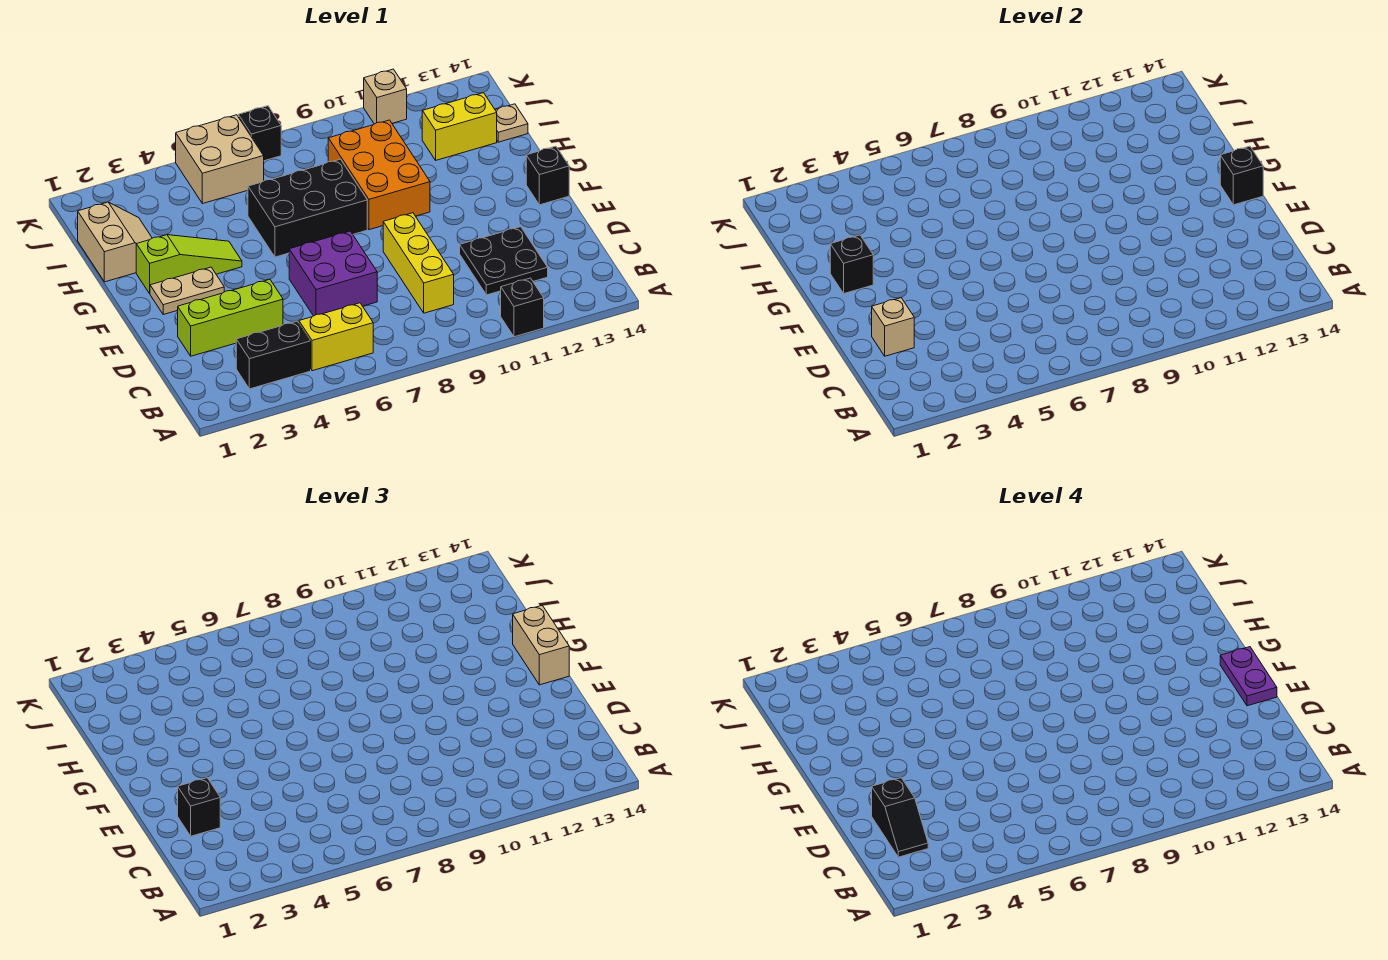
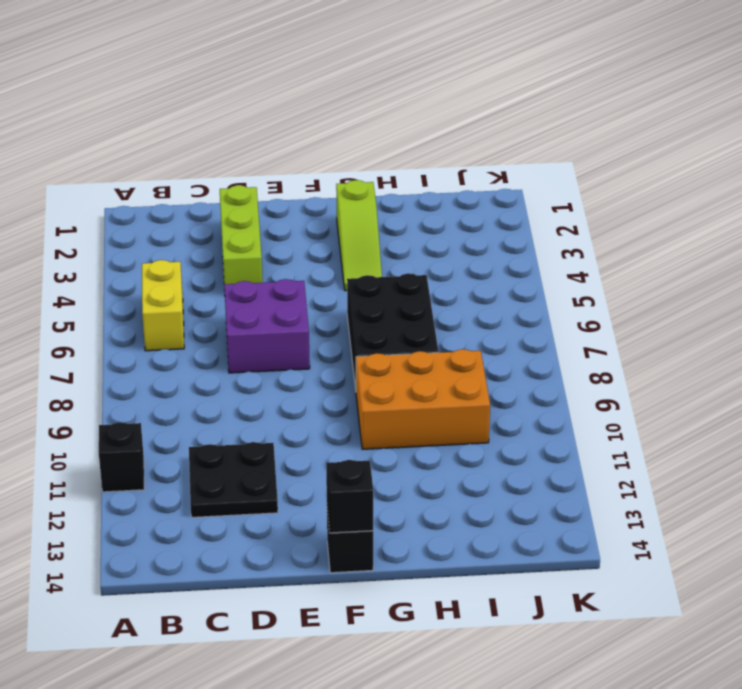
none -> black brick B3:B4 level 1
none -> yellow brick C9:E9 level 1
none -> tan plate F2:F3 level 1

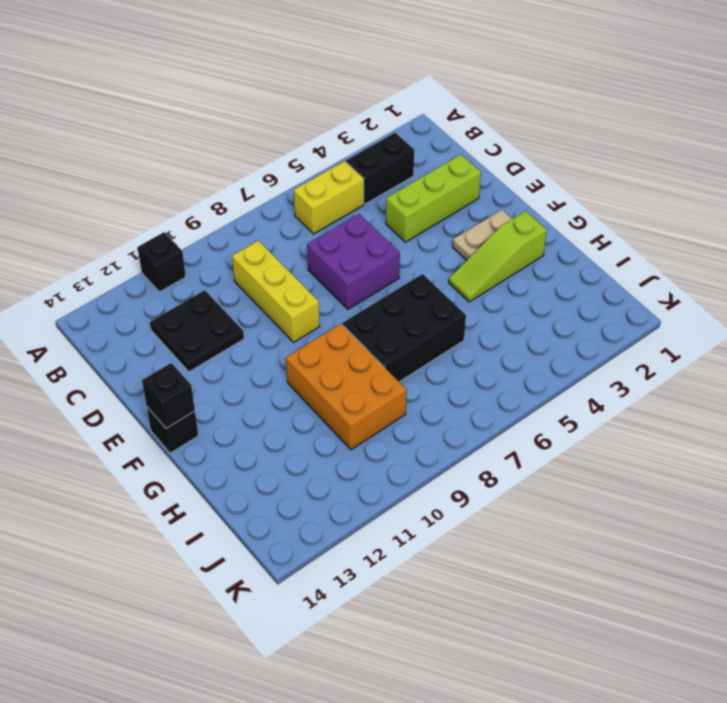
none -> tan slope H1:I2 level 1 top 1
none -> yellow brick I12:I13 level 1
none -> tan plate I14 level 1

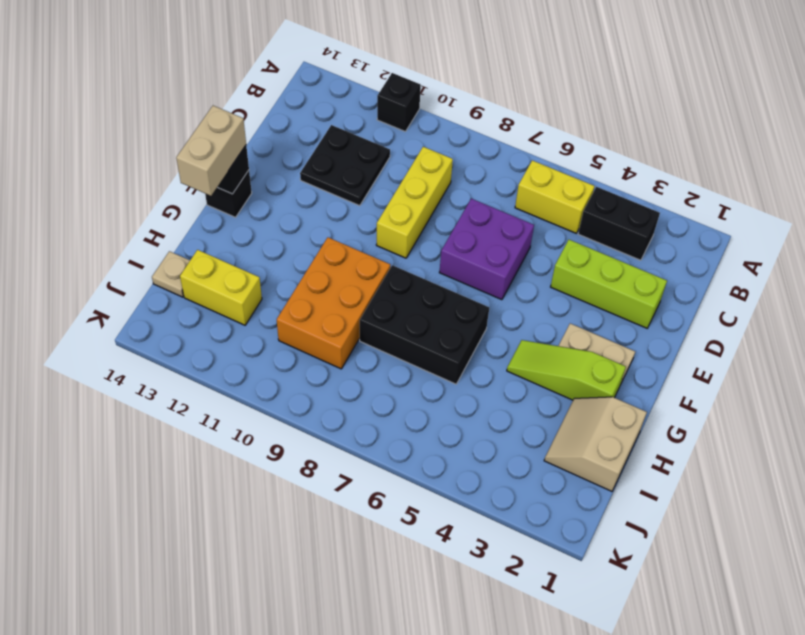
none -> tan brick J5:K6 level 1
none -> black brick K7 level 1
none -> tan brick K11 level 1

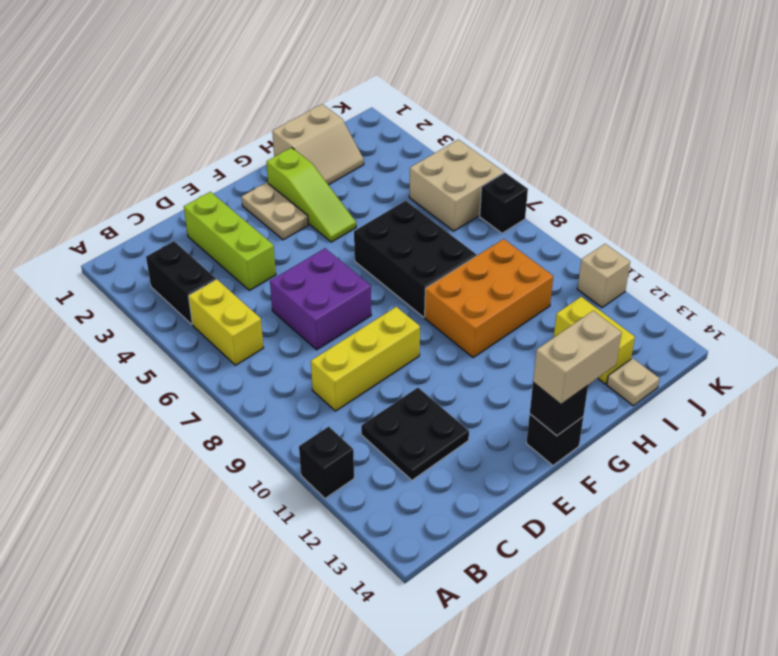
none -> tan brick D2 level 2
none -> black brick G2 level 2
none -> black brick D2 level 3

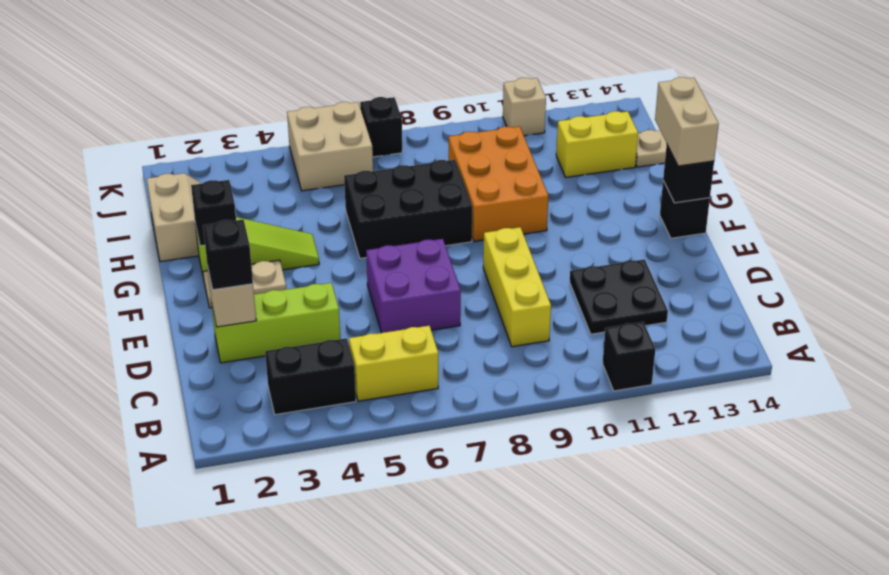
none -> black slope C2:D2 level 4 top D
none -> purple plate E14:F14 level 4

